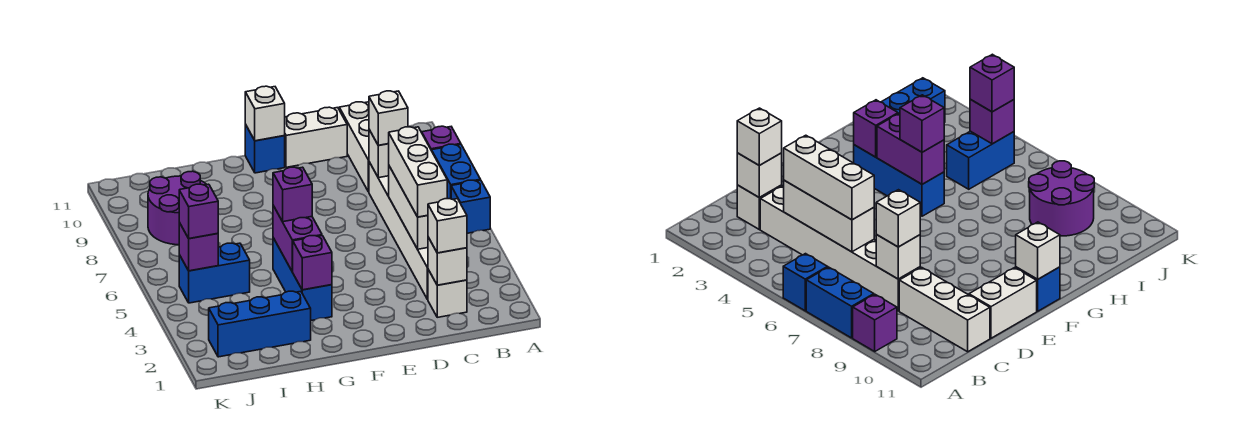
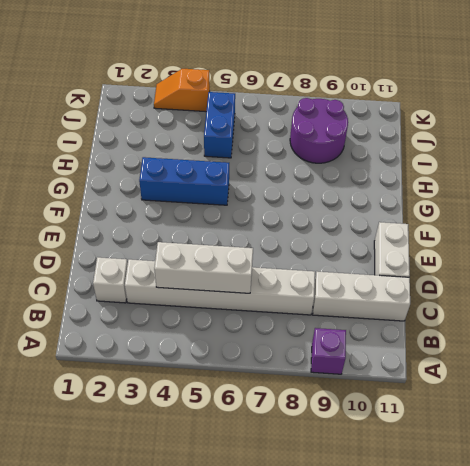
orange slope K3:K4 level 1 top 4 -> none
none -> blue brick A6 level 1
none -> blue brick A7:A8 level 1
none -> blue brick F11 level 1

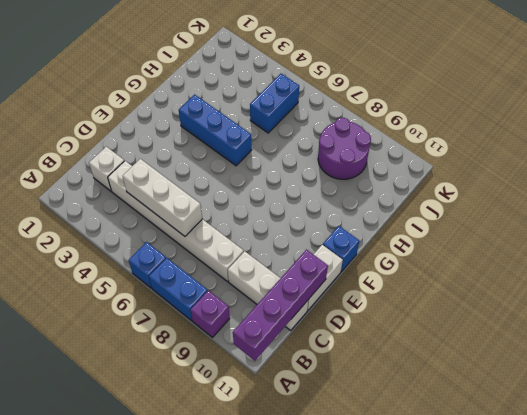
purple brick A11:D11 level 2 -> none
none -> blue brick H2:J2 level 1
none -> white brick C2 level 2
none -> white brick C8 level 2

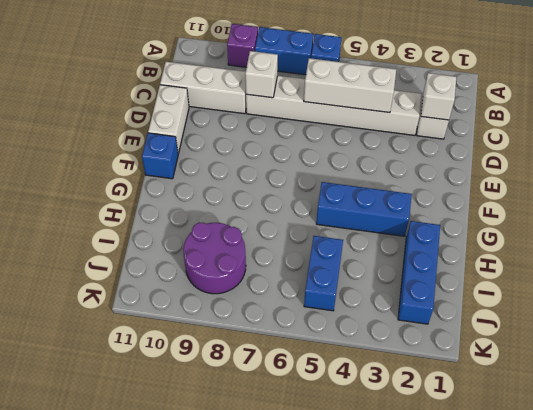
none -> white brick F11 level 2
none -> purple brick G3 level 2
none -> purple brick G4:G5 level 2

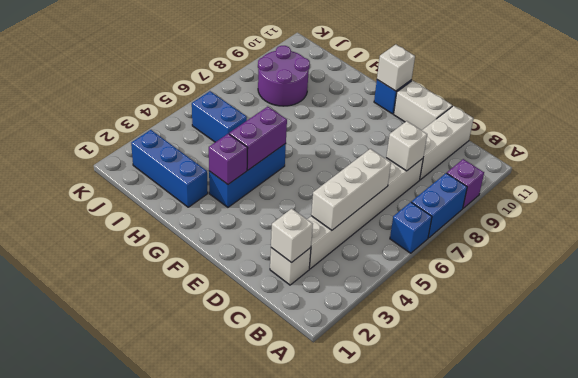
none -> purple brick J5 level 2
none -> white brick C2 level 3
none -> white brick C4:C6 level 3

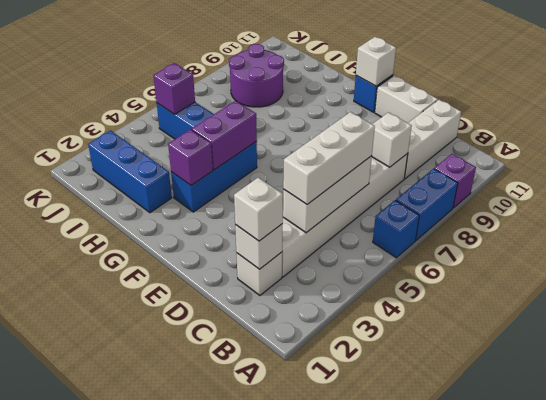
none -> white brick C8 level 3
none -> purple brick G5 level 3
none -> purple brick J5 level 3

